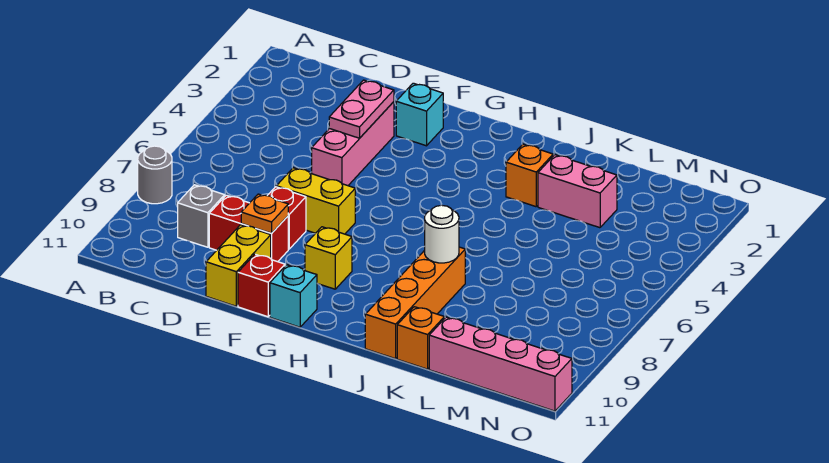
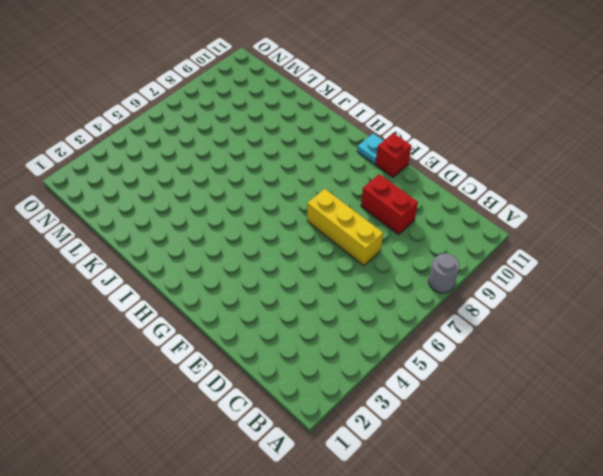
yellow brick D7:F7 level 1 -> yellow brick E7:F7 level 1
cyan plate G11 level 1 -> cyan brick G11 level 1
none -> grey brick C9 level 1
none -> pink brick E3:E5 level 1
none -> red brick E8 level 1

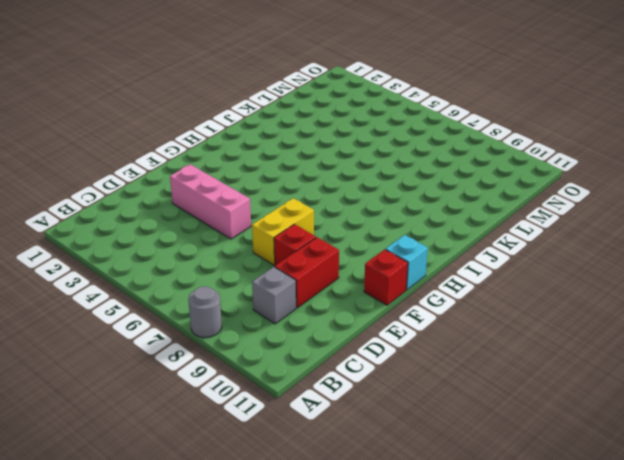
none -> yellow brick E10:E11 level 1
none -> cyan brick F2 level 1
none -> yellow brick G9 level 1

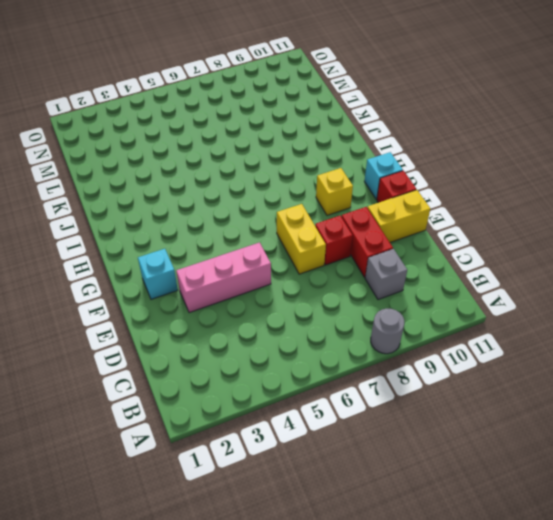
none -> orange brick J3 level 1
none -> orange brick J8:J11 level 1
none -> pink brick K3:L3 level 1

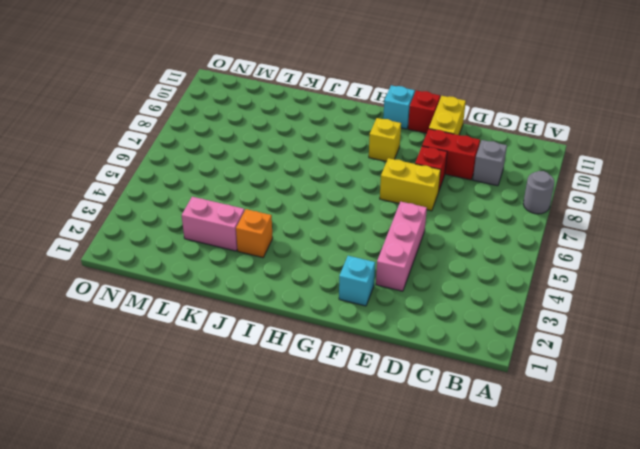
none -> orange brick J8:J11 level 1
none -> orange brick K11 level 1
none -> pink brick L11:O11 level 1

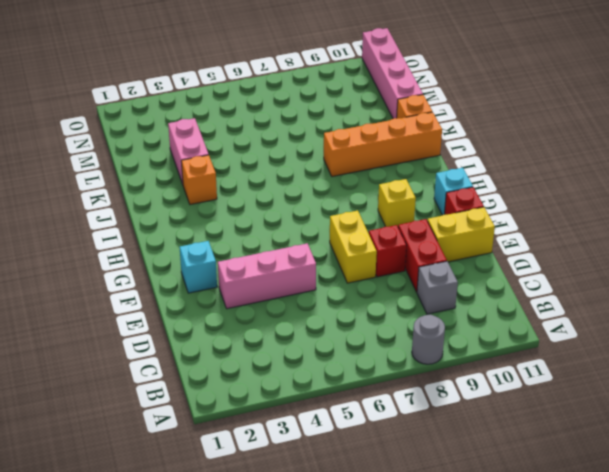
none -> pink plate E3:E4 level 2
none -> orange plate E9 level 2
none -> white round brick J8 level 2

